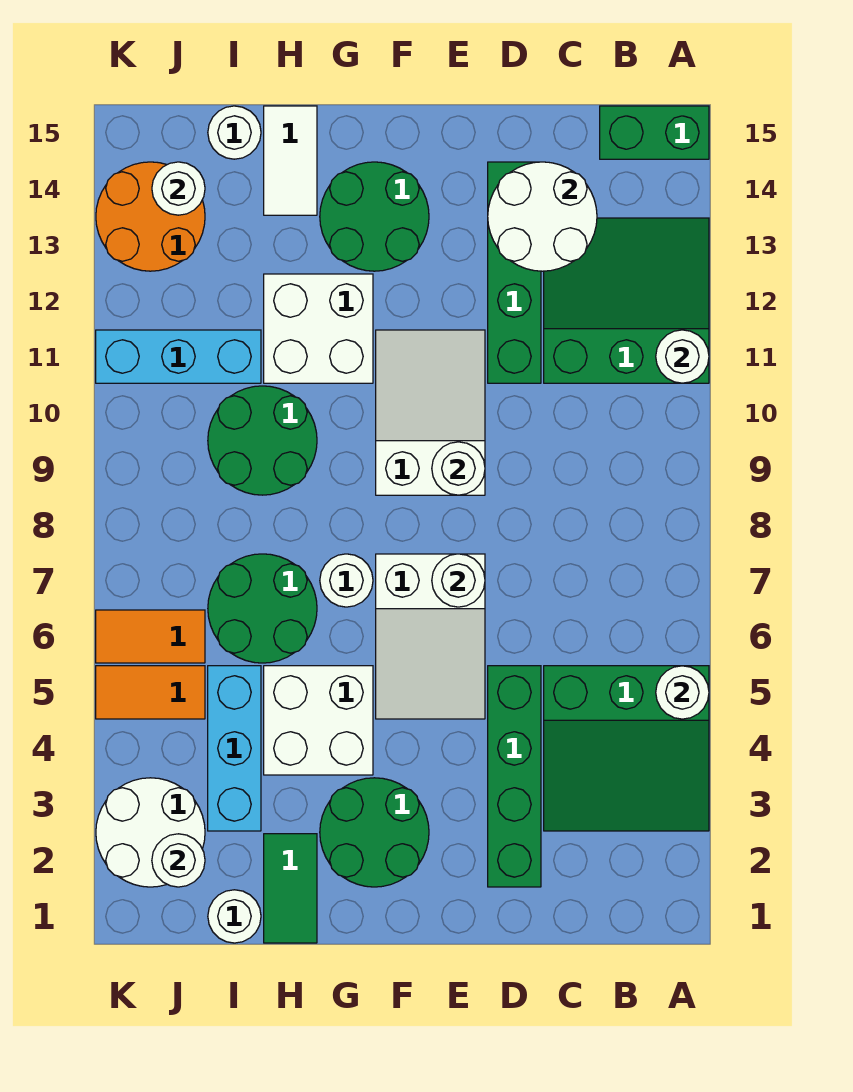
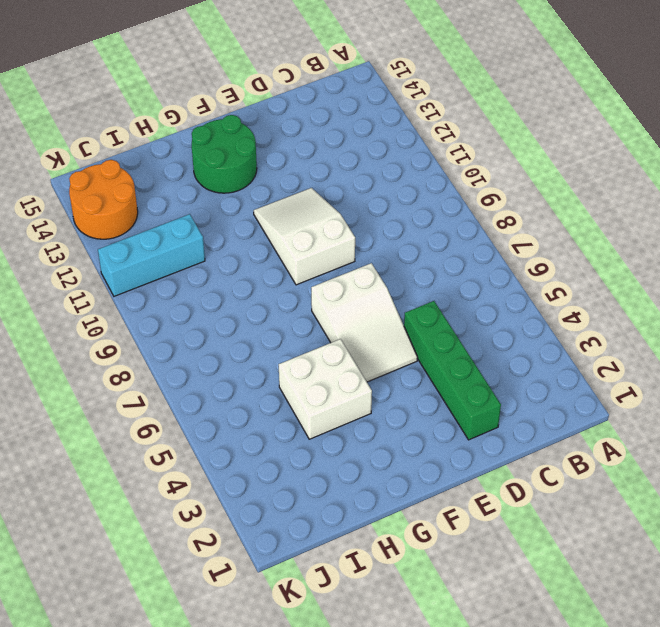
none -> green slope A3:C5 level 1 top 5
none -> green slope A11:C13 level 1 top 11
none -> green brick A15:B15 level 1
none -> green brick D11:D14 level 1

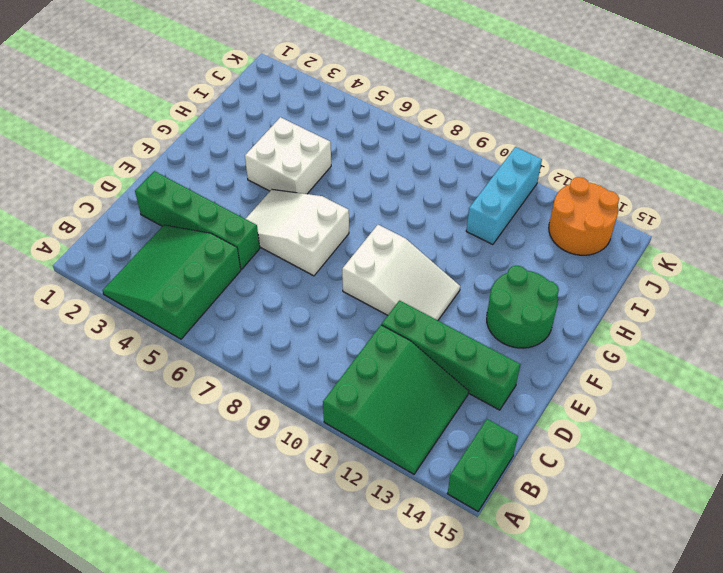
none -> green round brick F2:G3 level 1
none -> white round brick G7 level 1
none -> white brick G11:H12 level 1
none -> green tile H1:H2 level 1

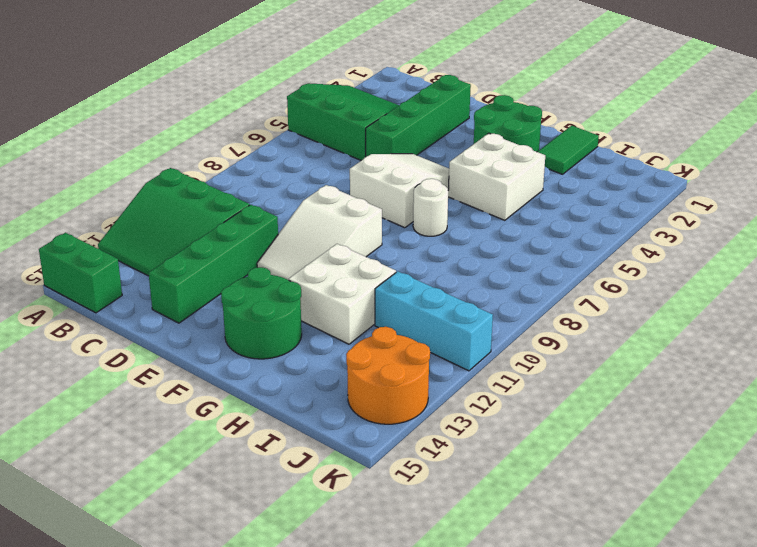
none -> green round brick H6:I7 level 1
none -> green round brick H9:I10 level 1
none -> white tile H14:H15 level 1
none -> white round brick I1 level 1

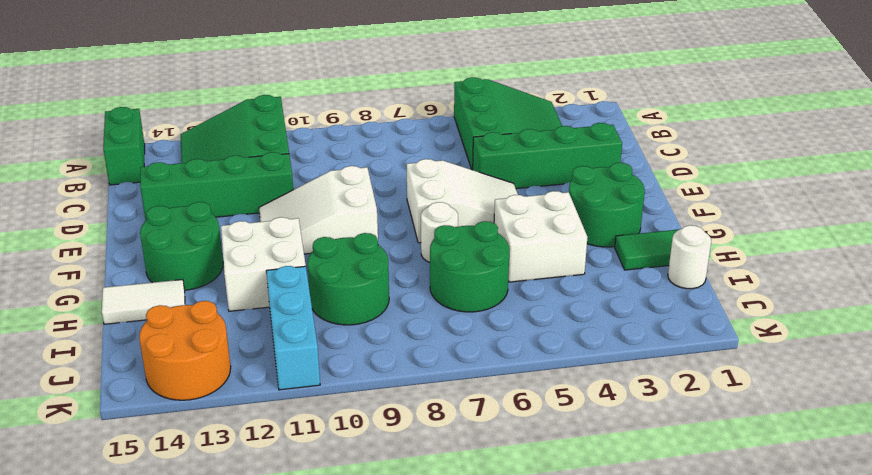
none -> cyan brick I3:I5 level 1
none -> white round brick I15 level 1
none -> white round brick J2:K3 level 1
none -> orange tile J5:K5 level 1

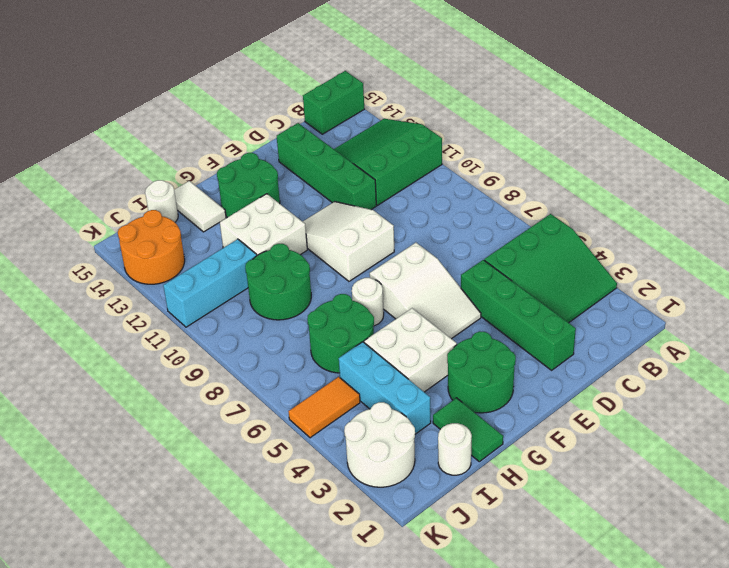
none -> orange tile J6:K6 level 1
none -> white round brick A5 level 2
none -> white round brick A11 level 2
none -> white round brick C13:D14 level 2

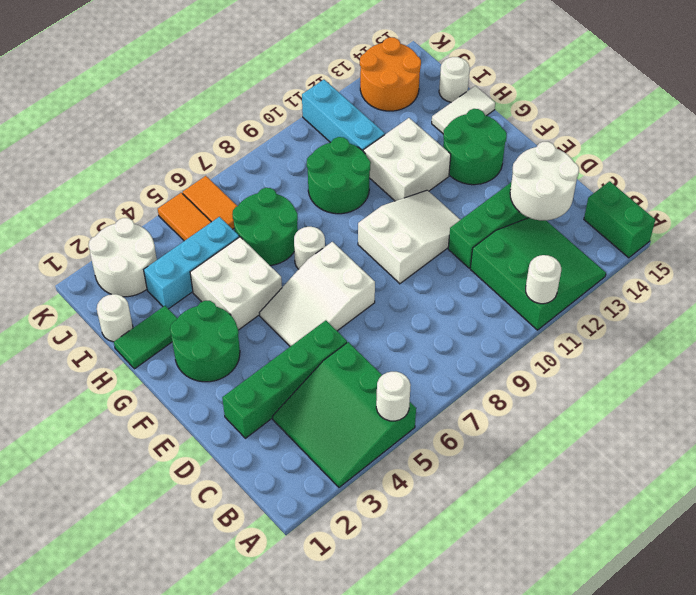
none -> white round brick E7 level 2
none -> white round brick E9 level 2
none -> white round brick J2 level 2
none -> white round brick J14 level 2

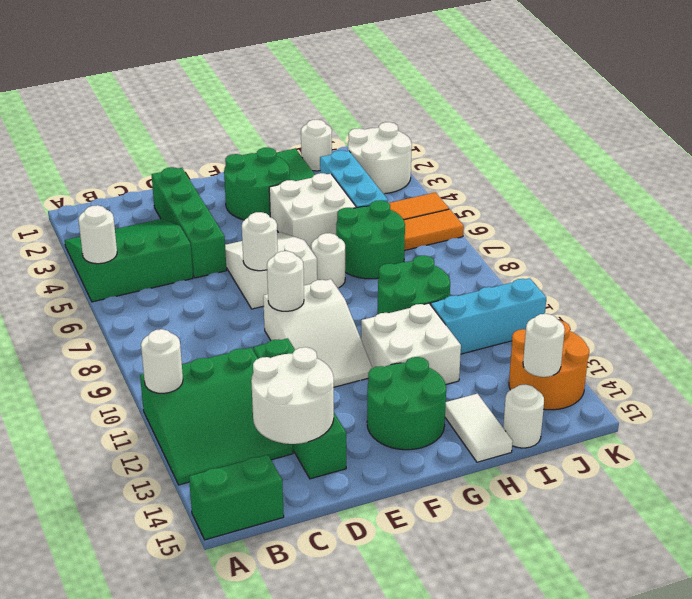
none -> white round brick J2 level 2

